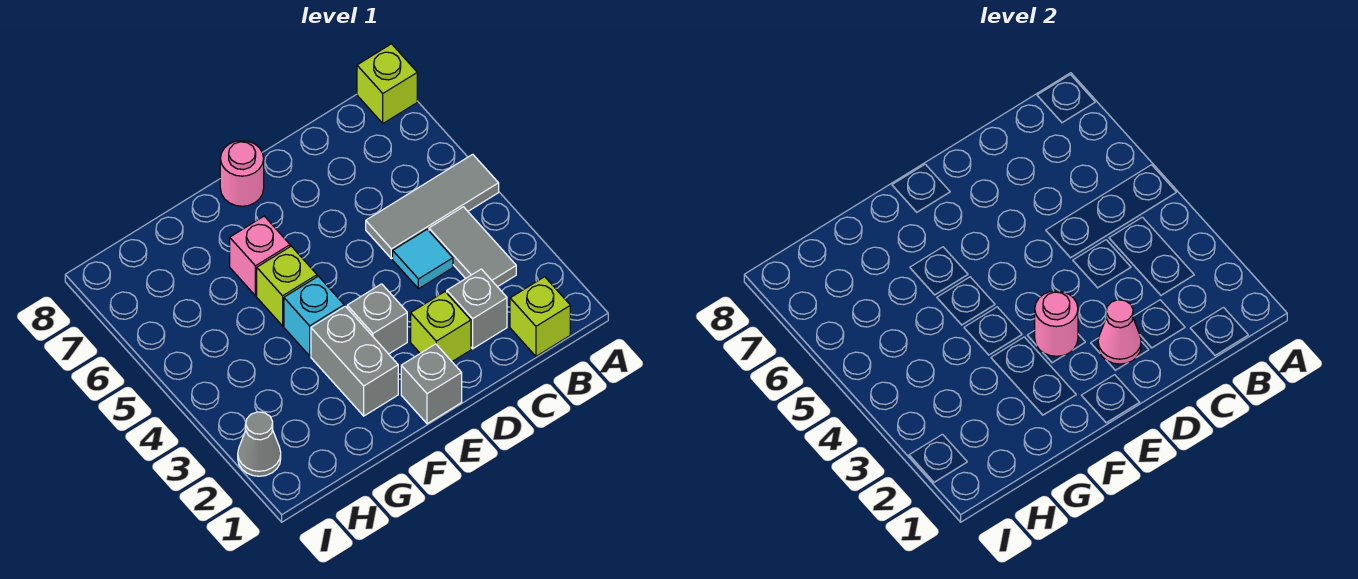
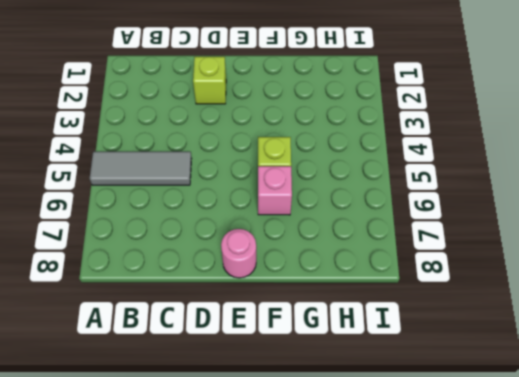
none -> lime brick A8 level 1
none -> lime brick B1 level 1
none -> grey tile B3:B4 level 1

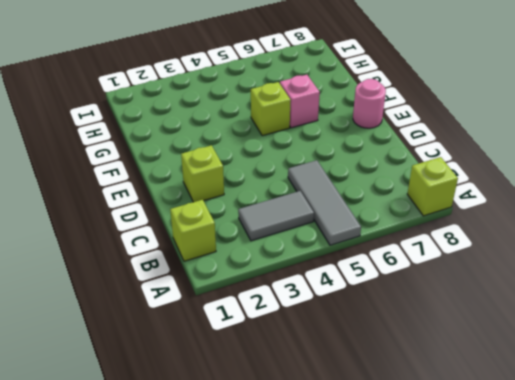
none -> grey brick C2 level 1
none -> cyan tile C4 level 1
none -> grey brick E1 level 1

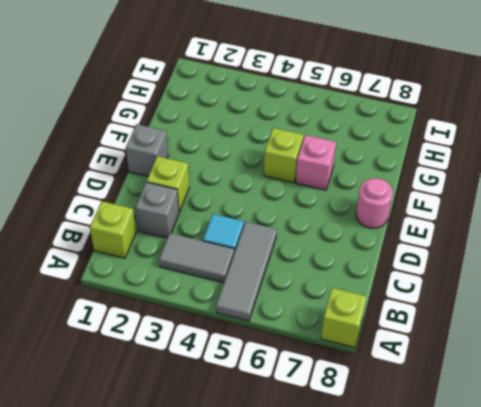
none -> grey brick E3 level 1
none -> grey brick F2:F3 level 1
none -> cyan brick F4 level 1

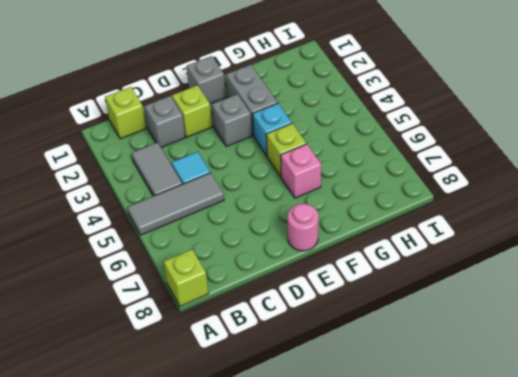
none -> grey cone I2 level 1
none -> pink cone D2 level 2
none -> pink round brick E3 level 2

